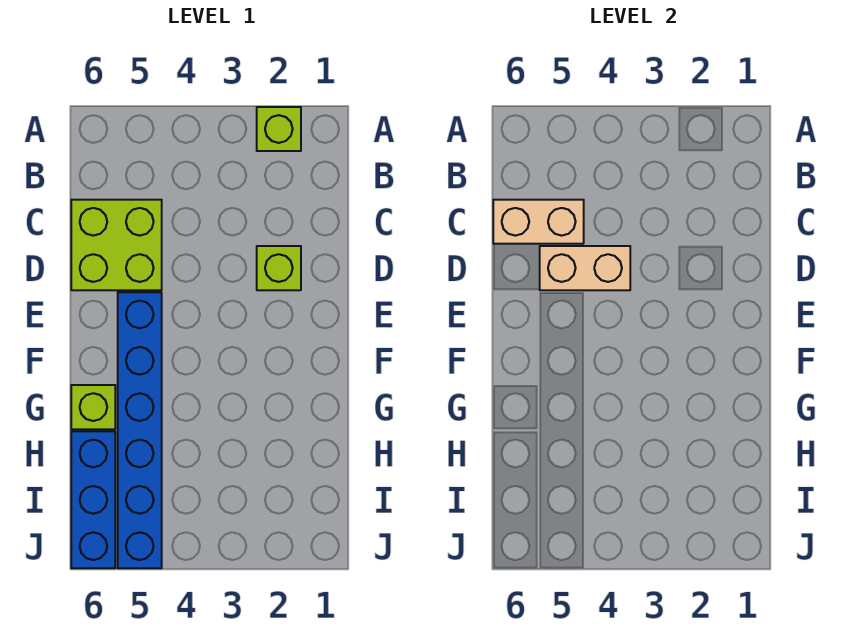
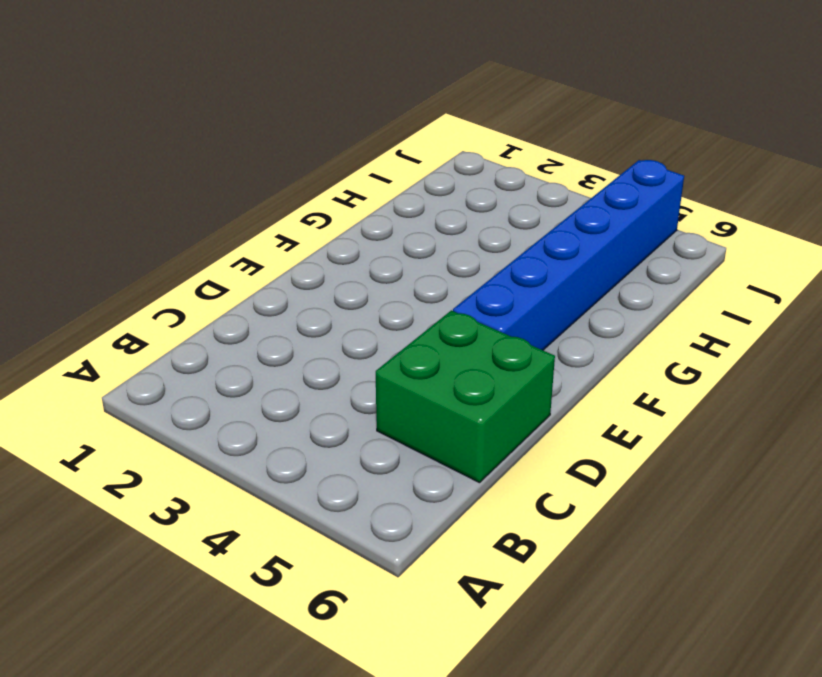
green brick C5:D6 level 1 -> lime brick C5:D6 level 1
none -> lime brick A2 level 1
none -> lime brick D2 level 1

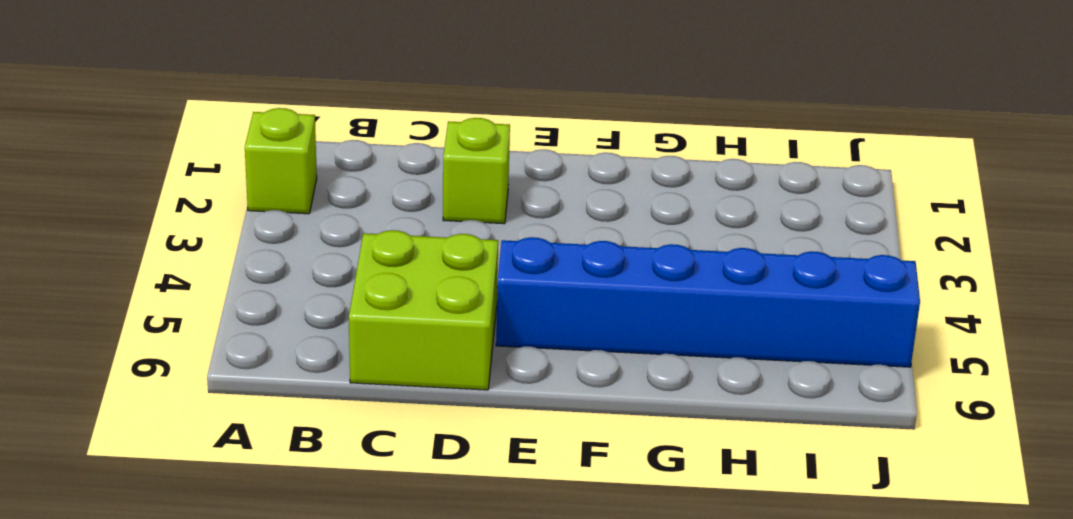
none -> lime brick G6 level 1
none -> blue brick H6:J6 level 1

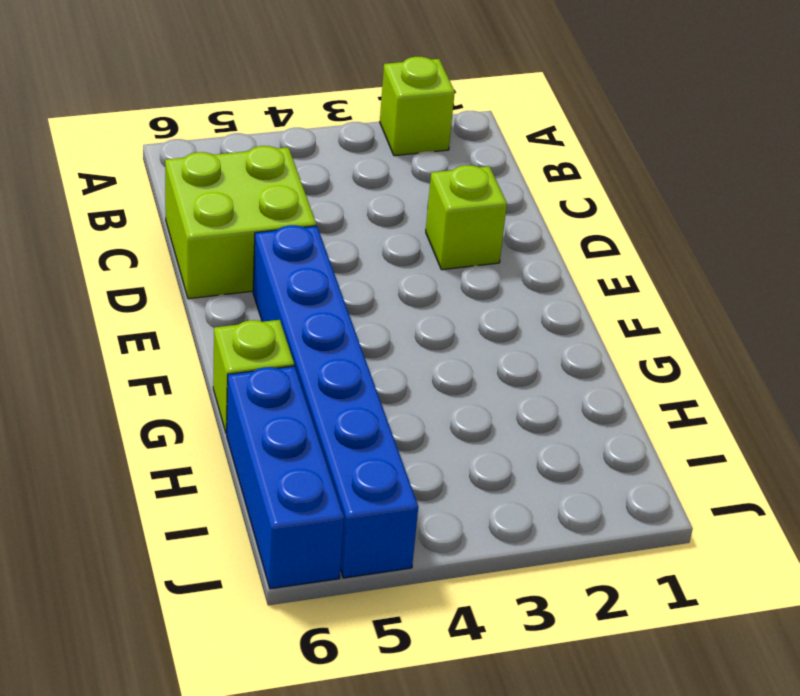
none -> tan brick C5:C6 level 2
none -> tan brick D4:D5 level 2

